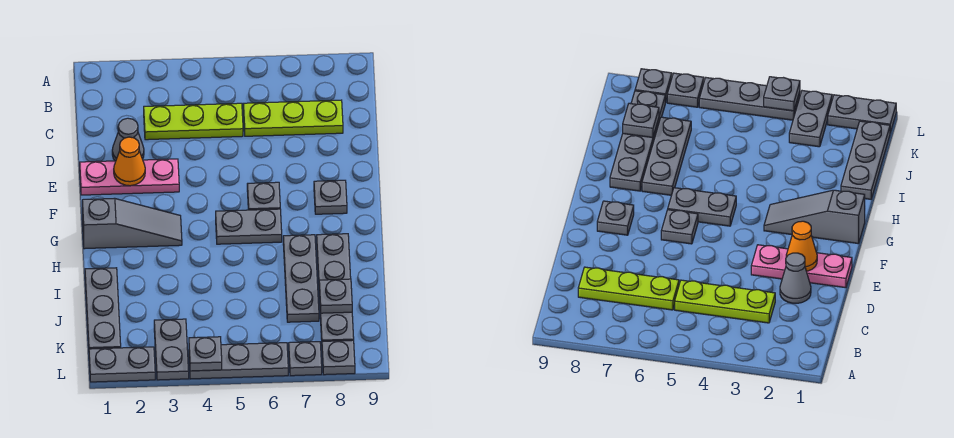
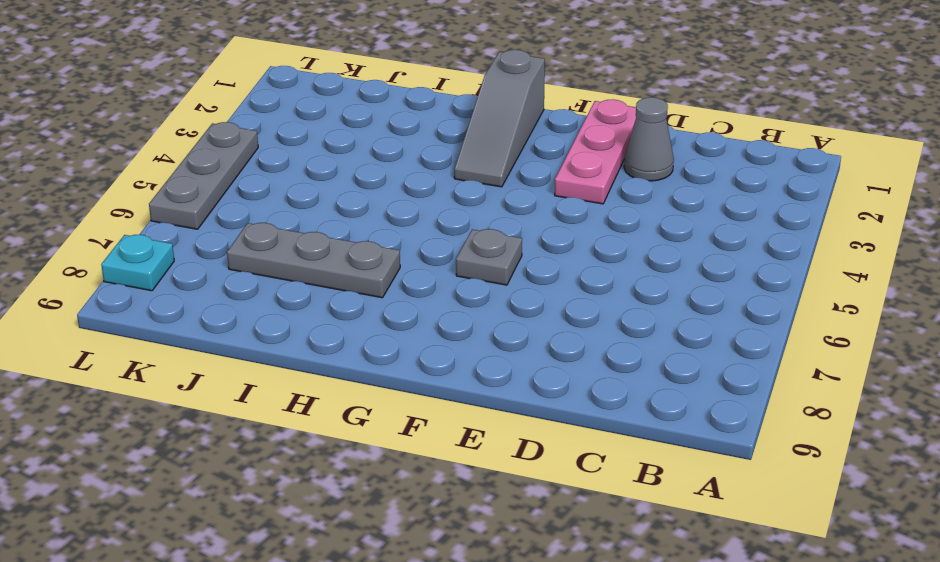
cyan plate L8 level 1 -> grey plate L8 level 1
none -> lime plate C3:C5 level 1
none -> lime plate C6:C8 level 1
none -> grey plate F8 level 1

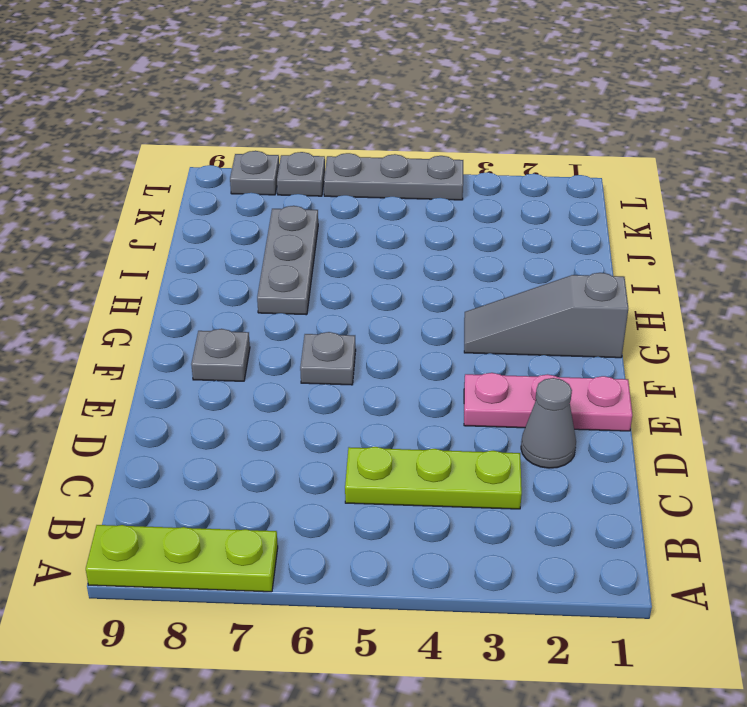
lime plate A7:A9 level 1 -> lime plate C6:C8 level 1
none -> grey plate G5:G6 level 1
none -> grey plate H8:K8 level 1
none -> grey plate I1:K1 level 1

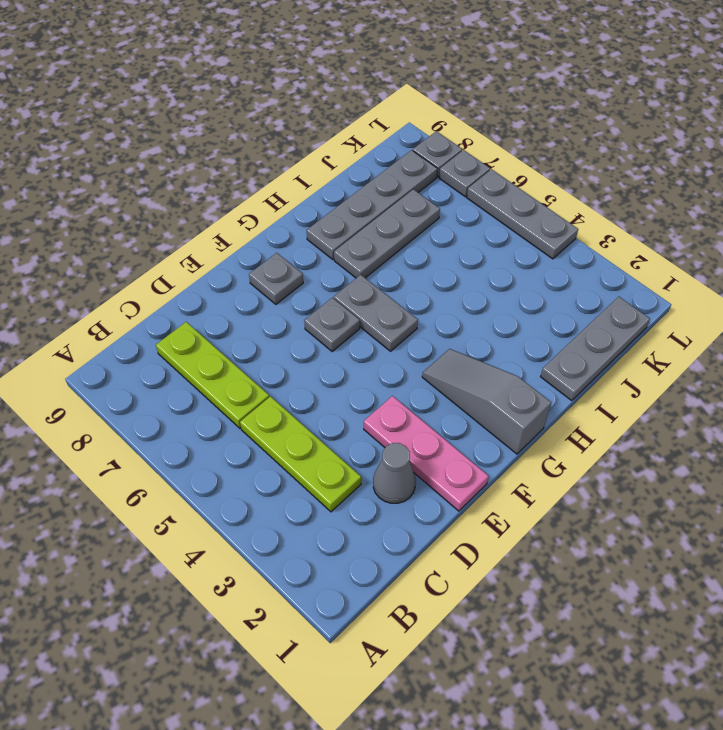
none -> grey plate K3:L3 level 1
none -> grey plate L1:L2 level 1
none -> orange cone E2 level 2

